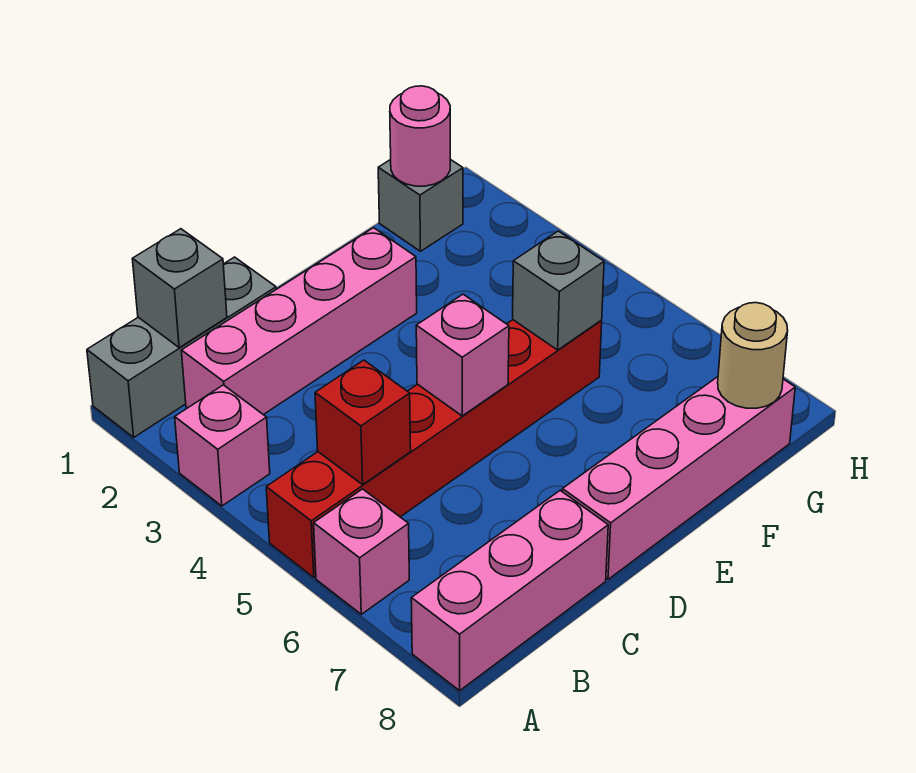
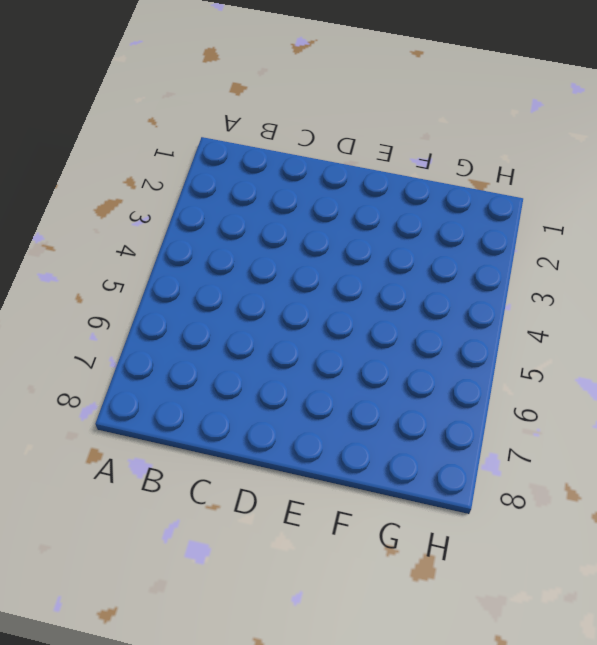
none -> grey brick A1:C1 level 1
none -> pink brick A3 level 1
none -> red brick A5:F5 level 1

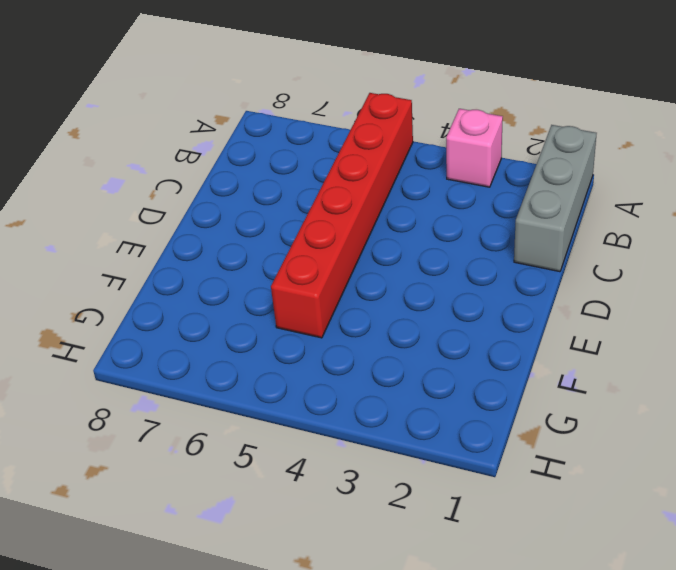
none -> pink brick A6 level 1
none -> pink brick A8:C8 level 1
none -> pink brick B2:E2 level 1

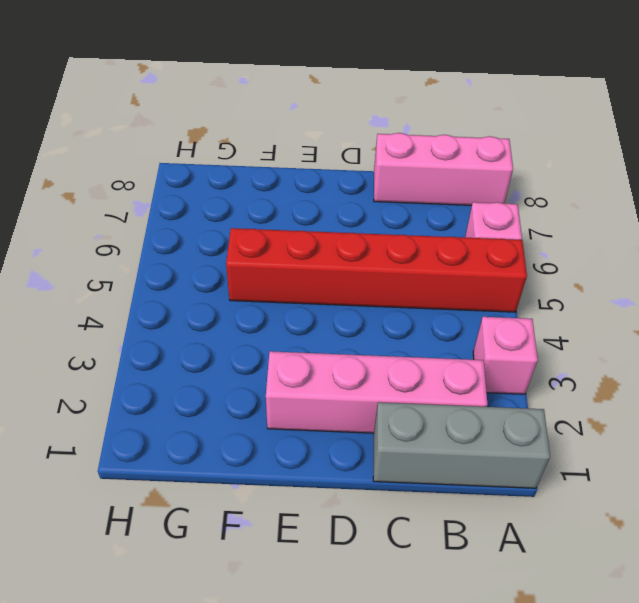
none -> pink brick D8:G8 level 1
none -> grey brick G1 level 1
none -> grey brick B1 level 2

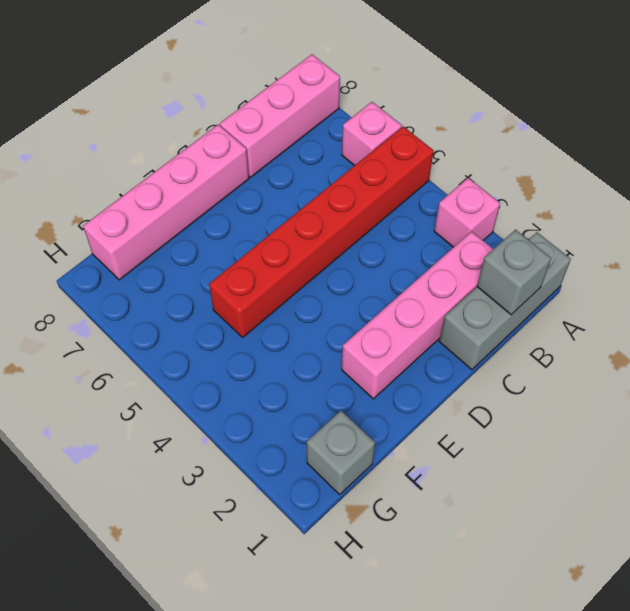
none -> red brick B5 level 2
none -> pink brick D5 level 2
none -> grey brick F5 level 2

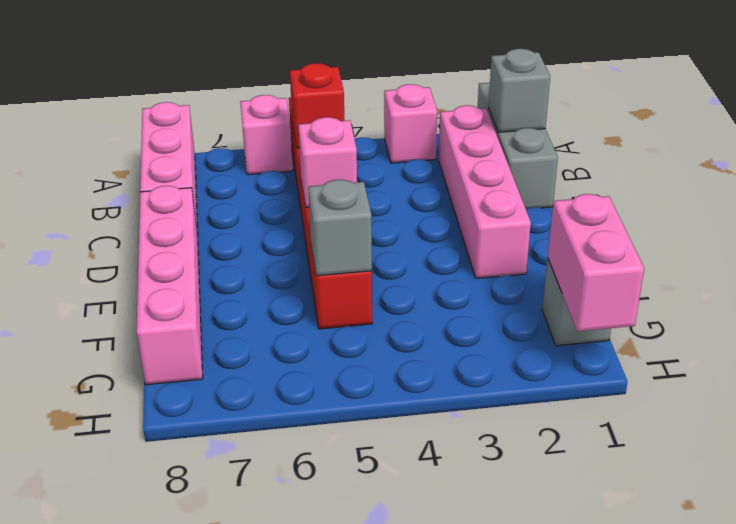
pink brick G1:H1 level 2 -> pink round brick G1 level 2
none -> tan round brick G8 level 2

